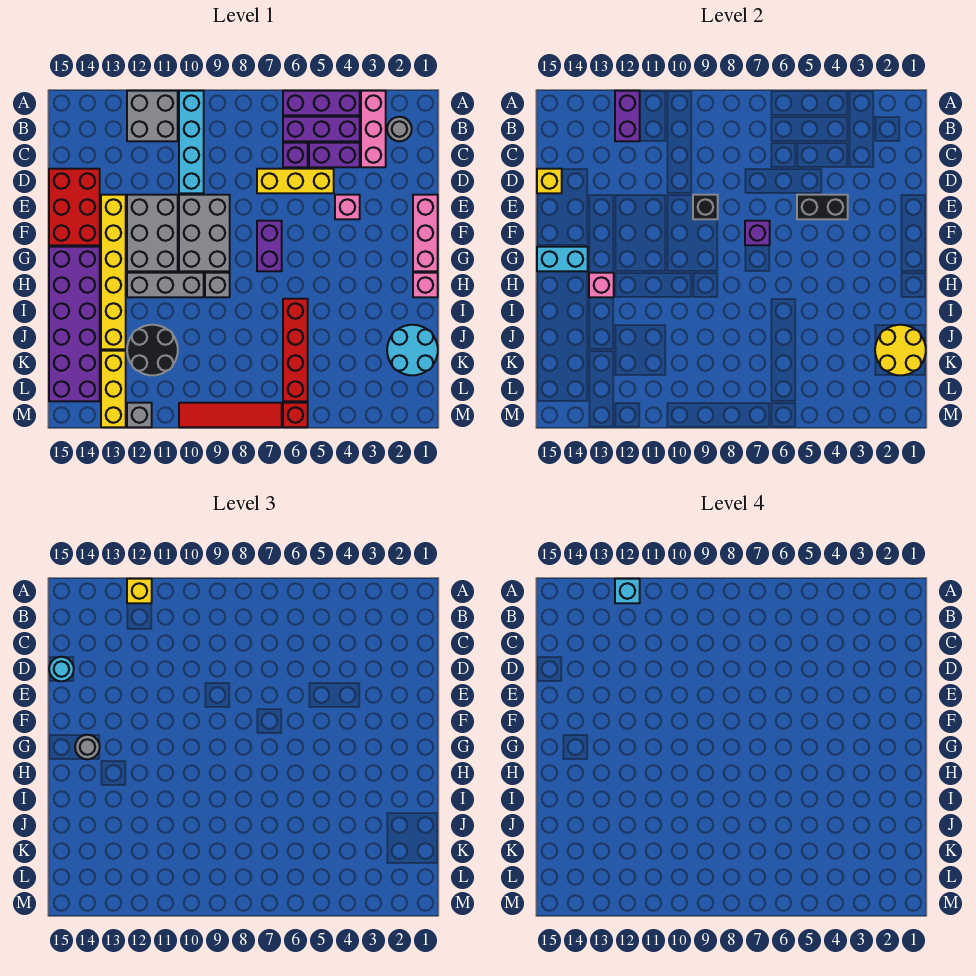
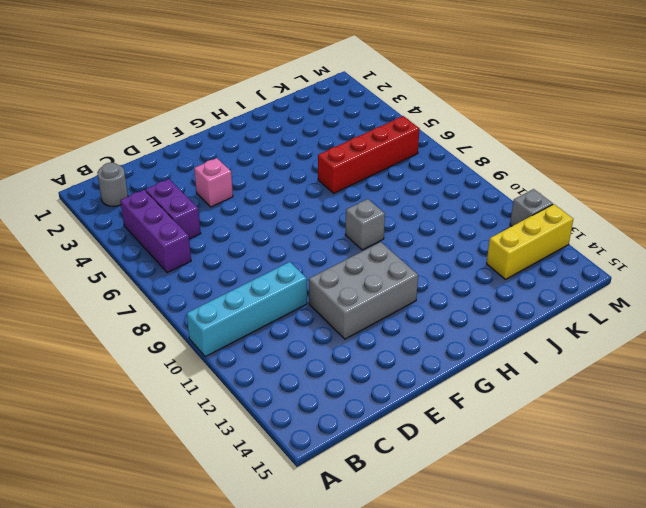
none -> pink brick A3:C3 level 1
none -> purple brick A4:A6 level 1
none -> grey brick A11:B12 level 1
none -> purple brick C6 level 1

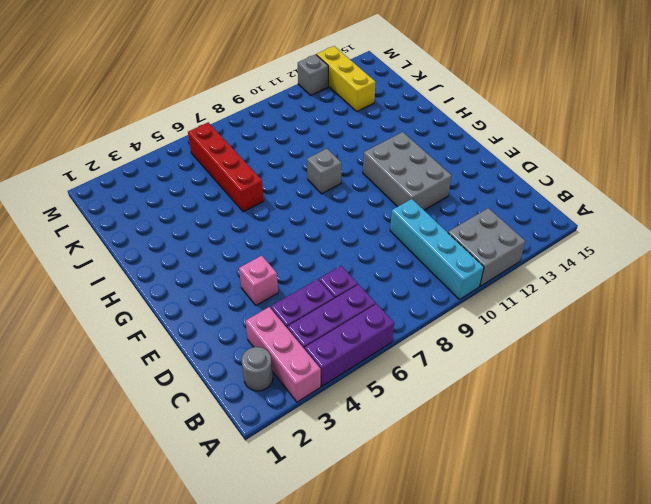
none -> yellow brick D5:D7 level 1
none -> red brick D14:F15 level 1
none -> pink brick E1:G1 level 1
none -> grey brick E9:G10 level 1

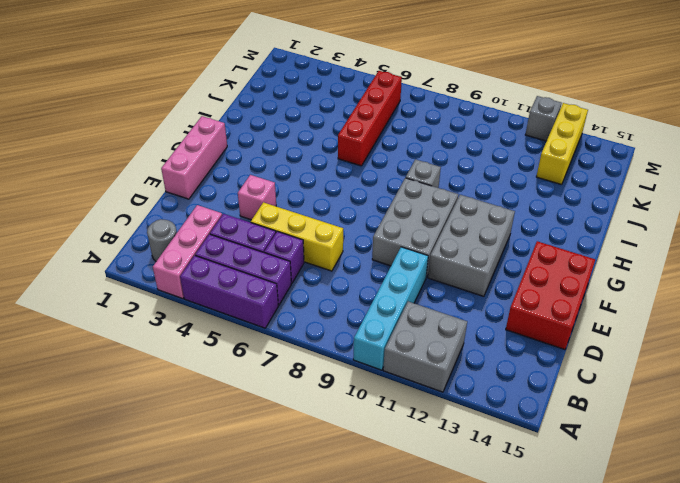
none -> yellow brick E13:J13 level 1
none -> purple brick F7:G7 level 1
none -> purple brick G14:L15 level 1
none -> pink brick H1 level 1

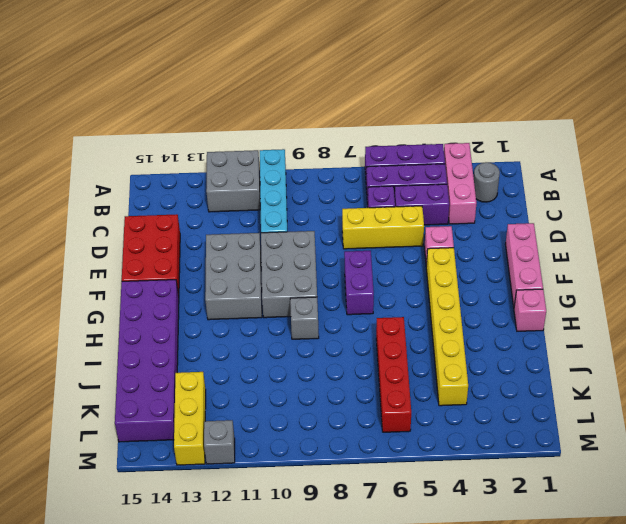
yellow brick F4:K4 level 1 -> yellow brick E13:J13 level 1
none -> grey brick H10:H12 level 1
none -> cyan round brick J1:K2 level 1
none -> black round brick J11:K12 level 1
none -> red brick M6 level 1

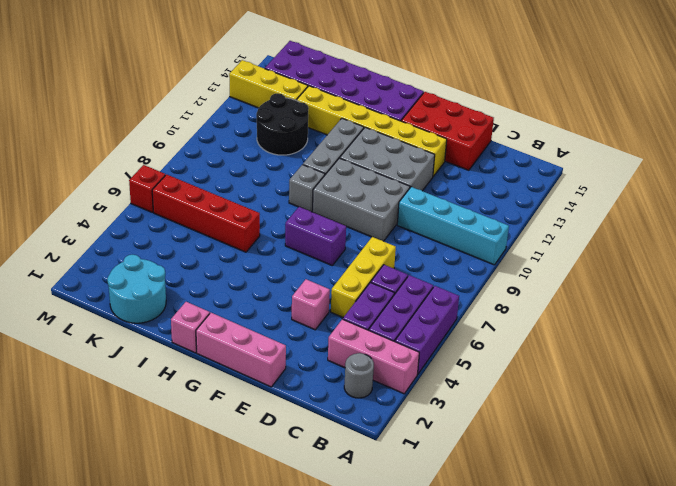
none -> grey brick A11:B12 level 1
none -> red tile M7:M10 level 1
none -> grey brick M12 level 1
none -> purple brick A12:B12 level 2

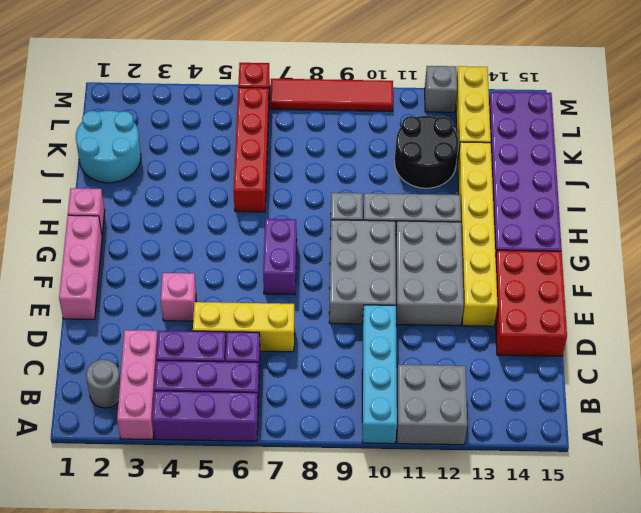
none -> purple brick A12:B12 level 2
none -> yellow brick D15 level 2
none -> black brick E4:E5 level 2
none -> black brick E9 level 2

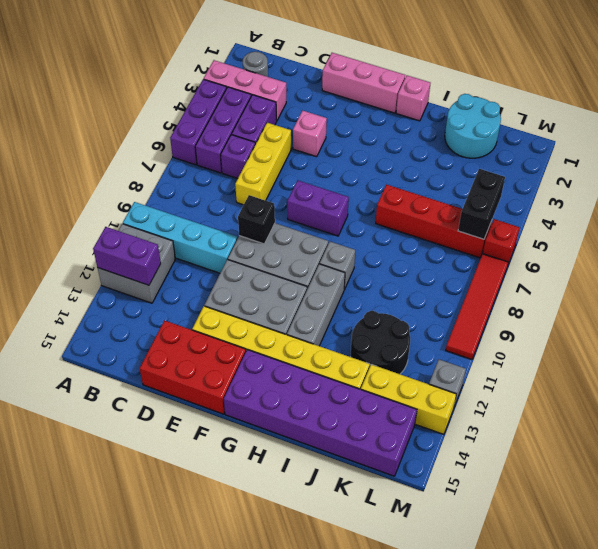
black brick L5:L6 level 2 -> black brick E4:E5 level 2
none -> yellow brick D15 level 2
none -> purple brick F7 level 2
none -> cyan brick G14:G15 level 2
none -> pink brick H13 level 2

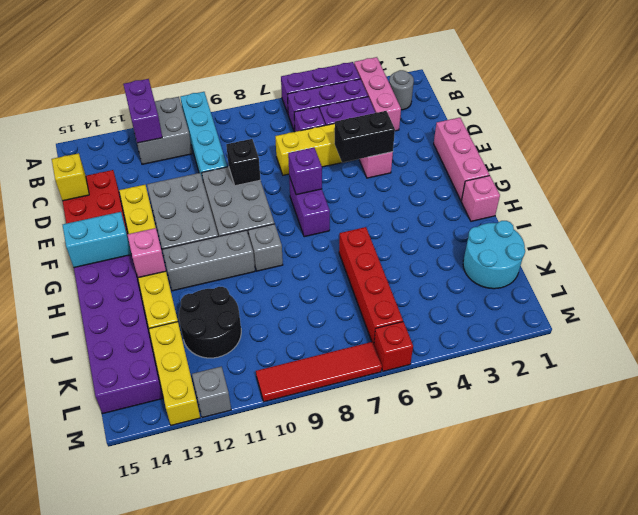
none -> yellow round brick J1:K2 level 2
none -> yellow brick A12 level 3
none -> cyan round brick D15 level 3
none -> grey round brick G14 level 3

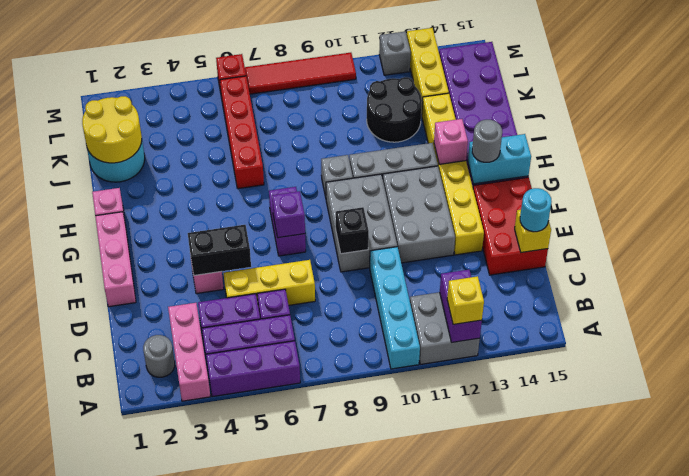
none -> cyan brick A12 level 4

